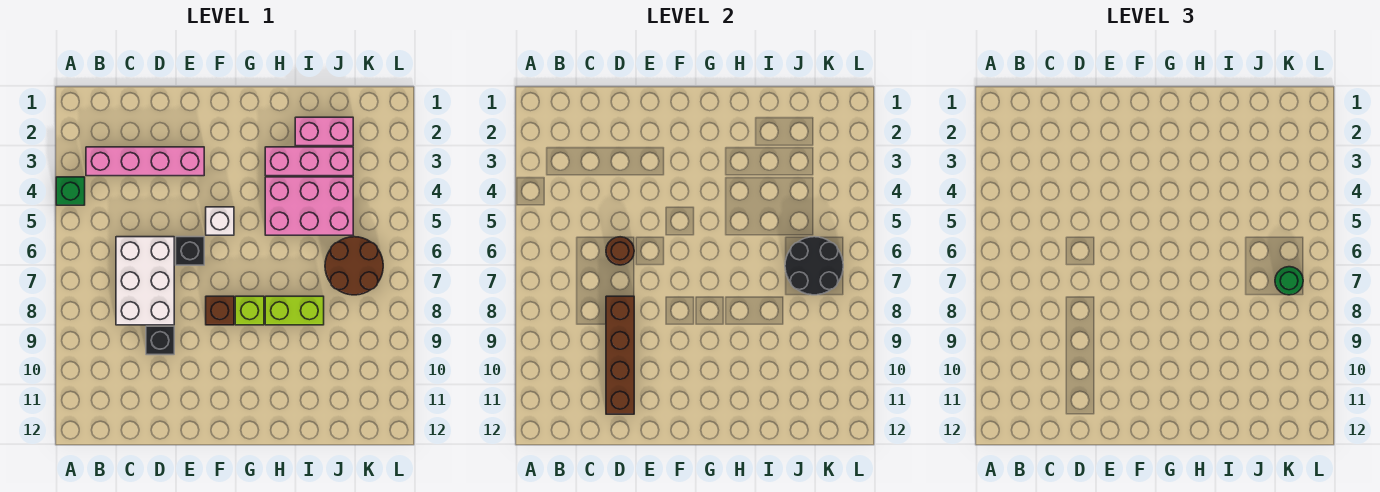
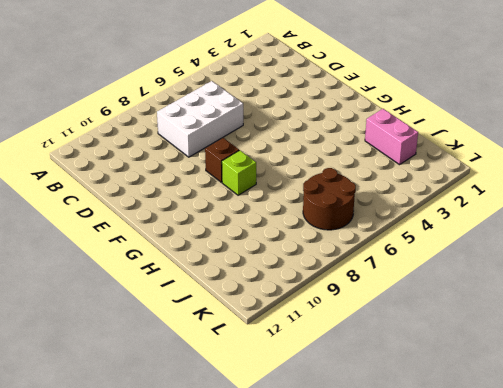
none -> green brick A4 level 1
none -> pink brick B3:E3 level 1
none -> black brick D9 level 1

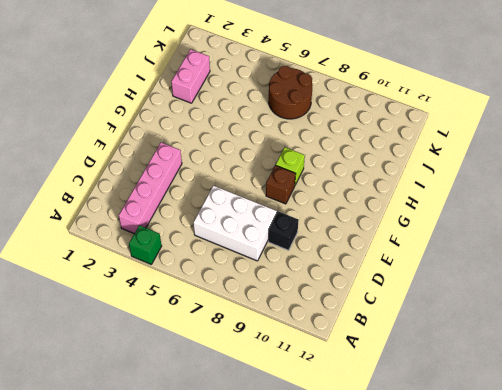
none -> black brick E6 level 1
none -> white brick F5 level 1
none -> pink brick H3:J3 level 1

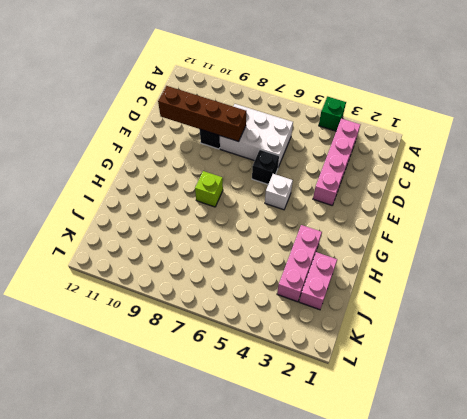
none -> brown brick F8 level 1
none -> pink brick H4:J5 level 1
none -> lime brick H8:I8 level 1

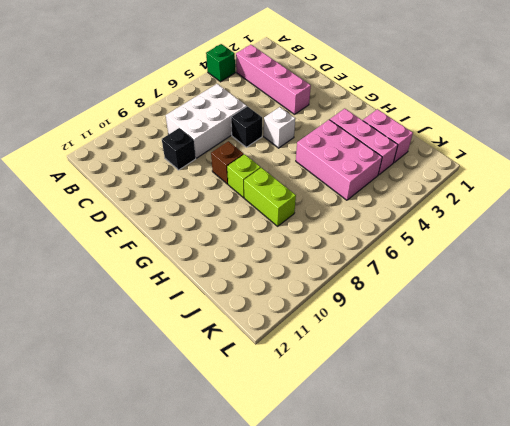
none -> brown round brick J6:K7 level 1
none -> brown round brick D6 level 2
none -> brown brick D8:D11 level 2

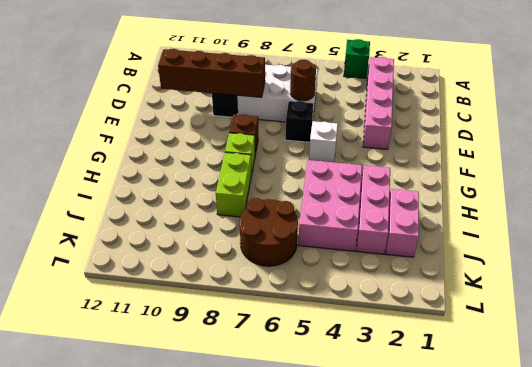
none -> black round brick J6:K7 level 2
none -> green round brick K7 level 3

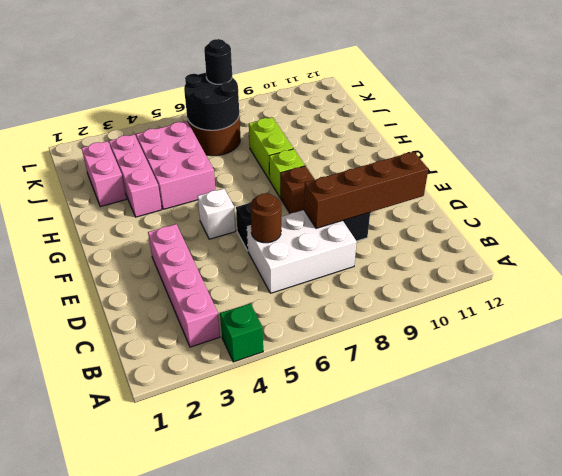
black round brick K7 level 3 -> green round brick K7 level 3

